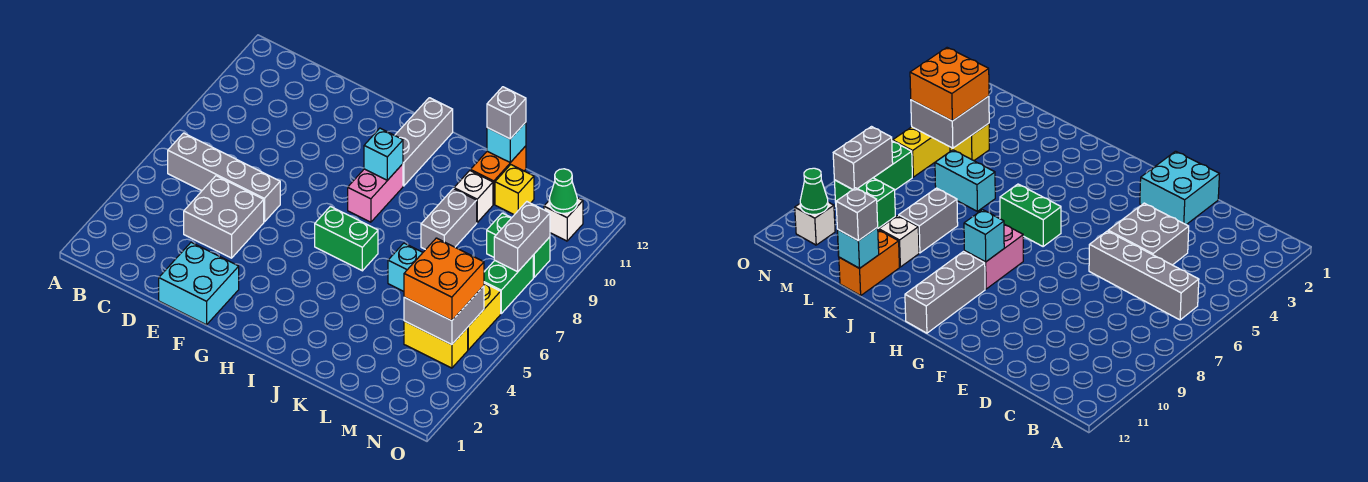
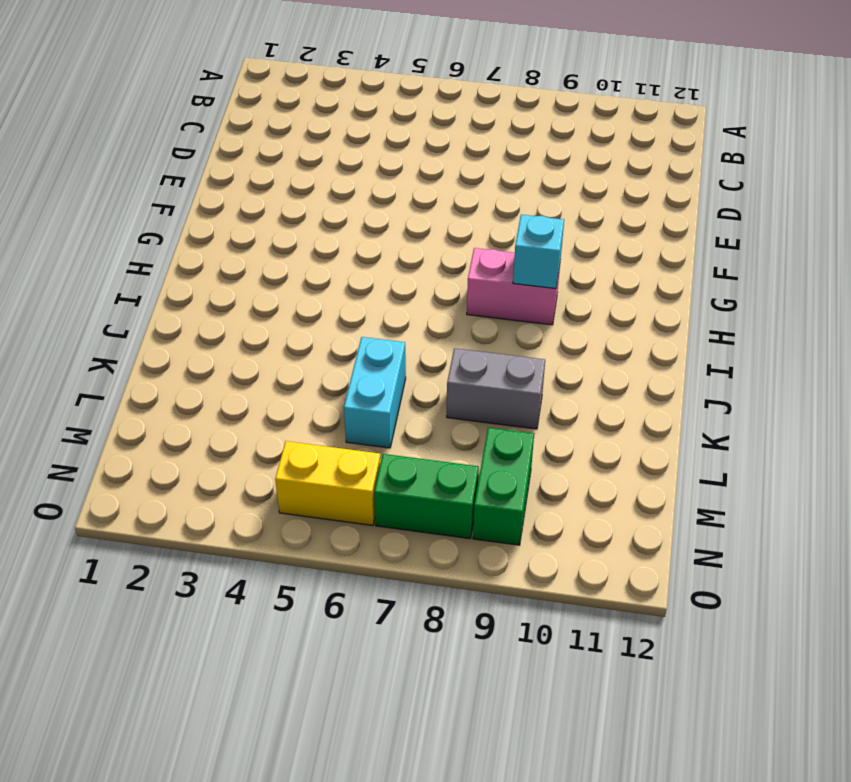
none -> grey brick B6:E6 level 1
none -> grey brick D4:E5 level 1
none -> cyan brick E1:F2 level 1

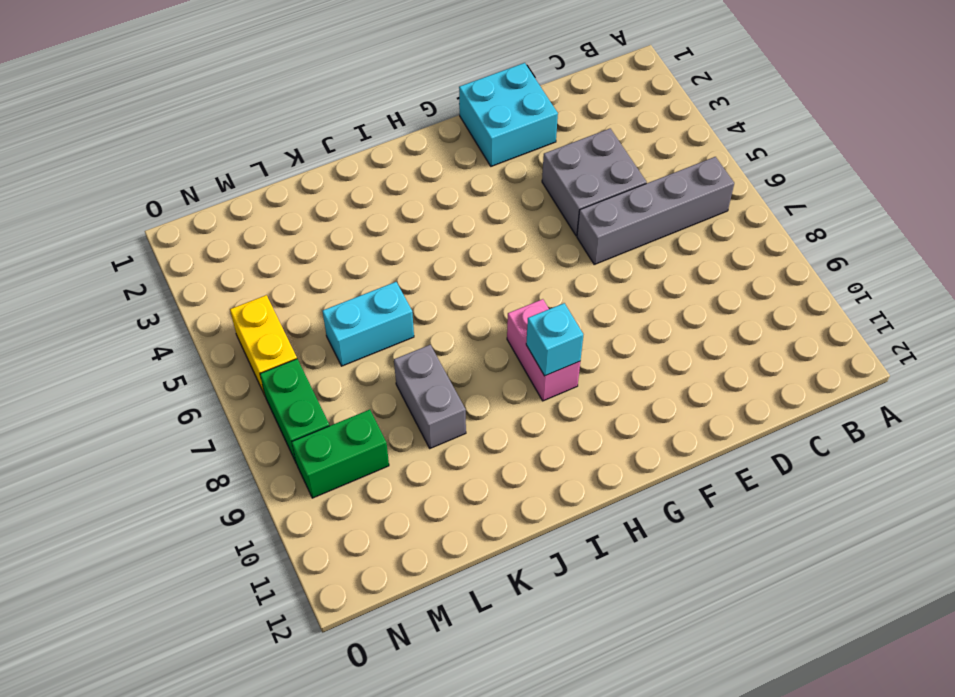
none -> green brick H6:I6 level 1
none -> grey brick H10:H12 level 1
none -> white brick K10 level 1

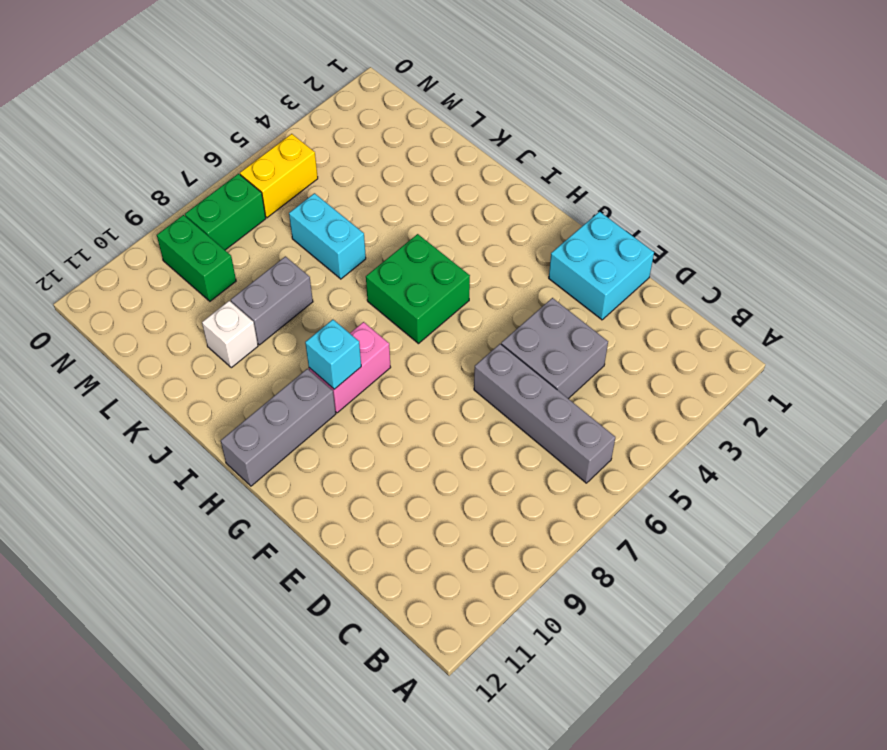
green brick H5:I6 level 1 -> green brick H6:I6 level 1
none -> orange brick K11:K12 level 1
none -> yellow brick L11 level 1
none -> yellow brick M4:N4 level 1

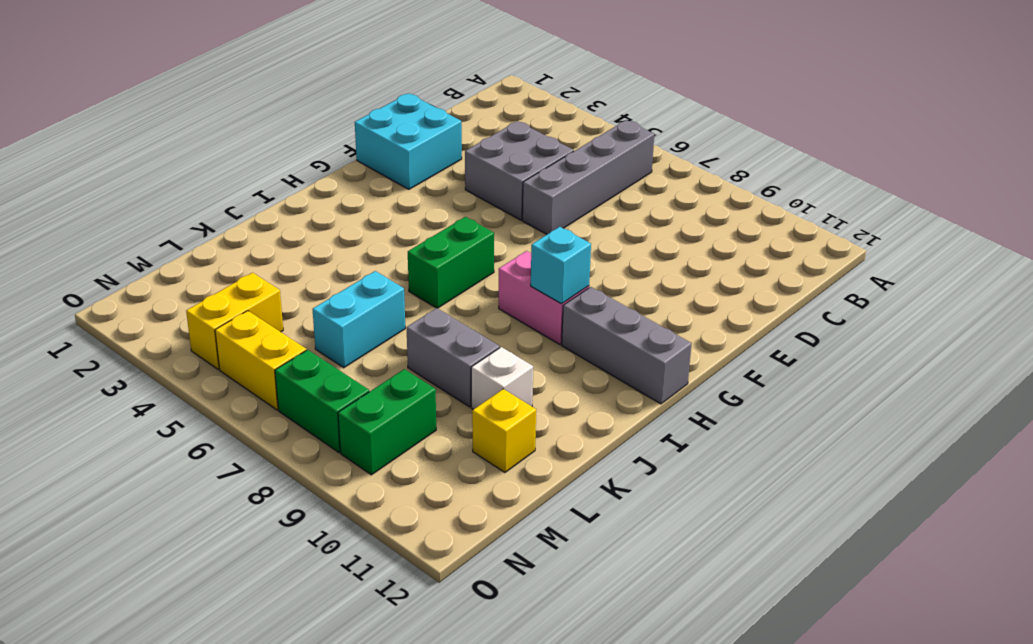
none -> orange brick K11:K12 level 1
none -> white brick N11 level 1
none -> cyan brick K12 level 2

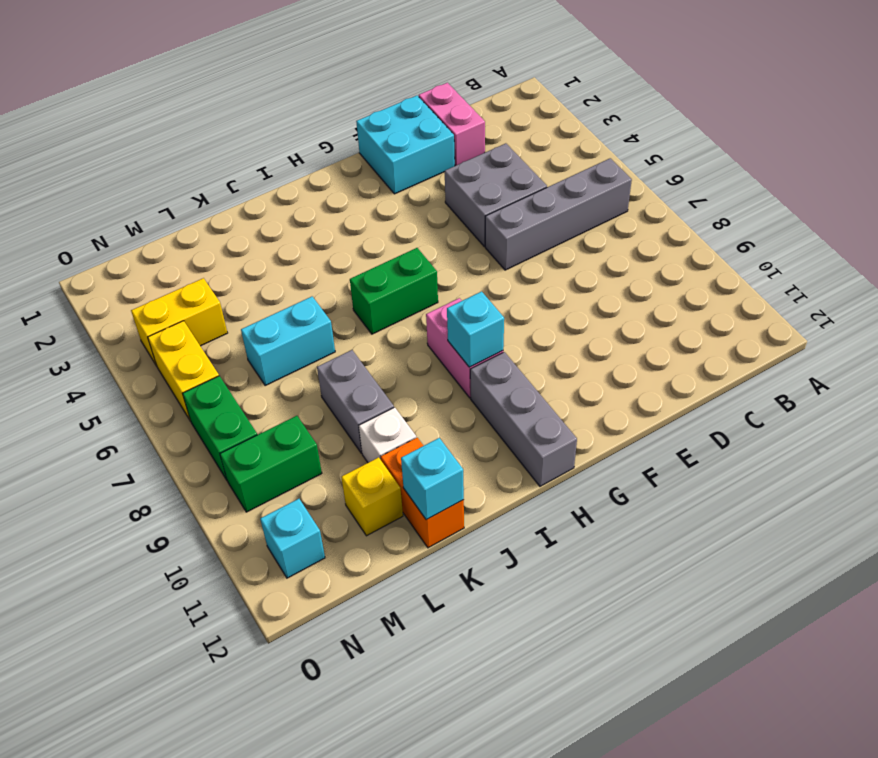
pink brick D1:D2 level 1 -> none
cyan brick N11 level 1 -> white brick N11 level 1
none -> grey brick M4:N5 level 2
none -> grey brick N8:N9 level 2
none -> green cone N11 level 2

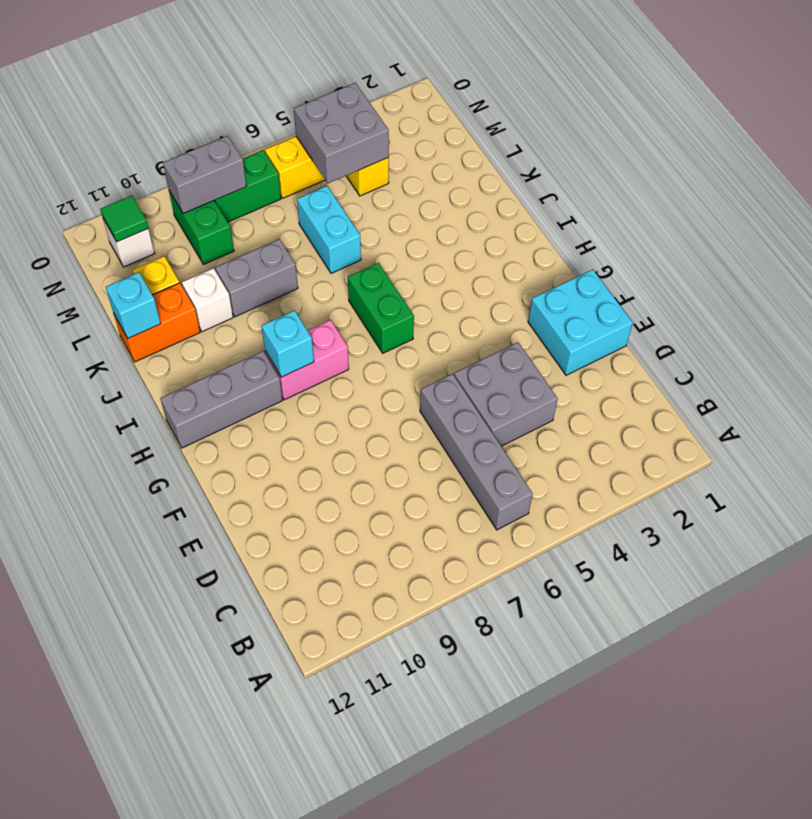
green tile N11 level 2 -> green cone N11 level 2
none -> grey brick K12 level 3
none -> orange brick M4:N5 level 3

